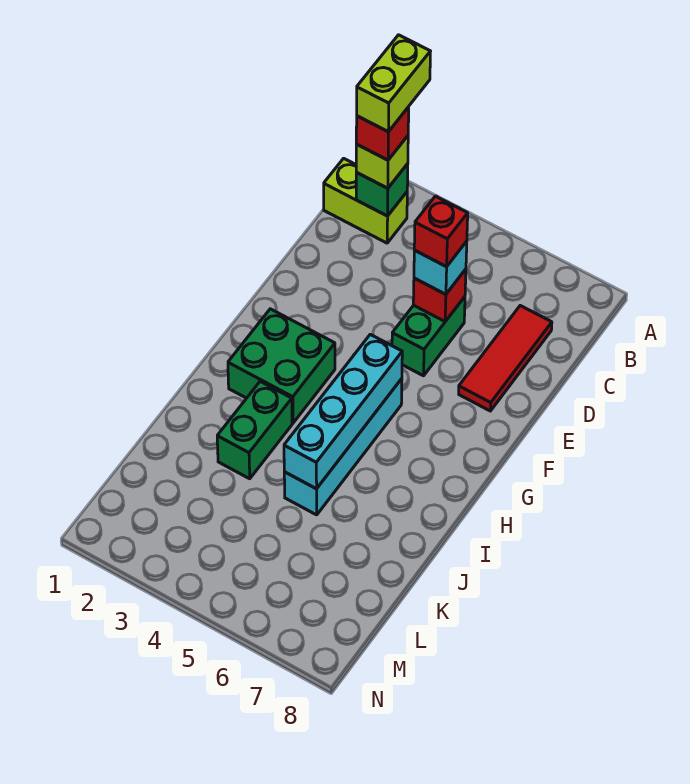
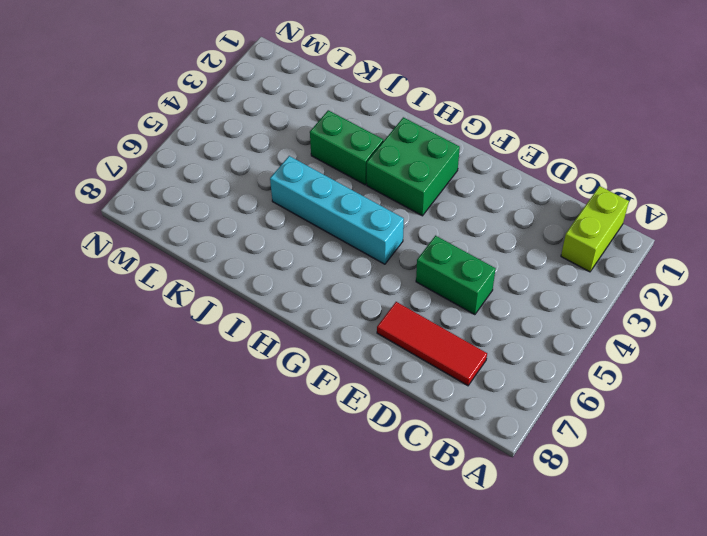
none -> green brick B2 level 2
none -> red brick D5 level 2
none -> cyan brick G5:J5 level 2

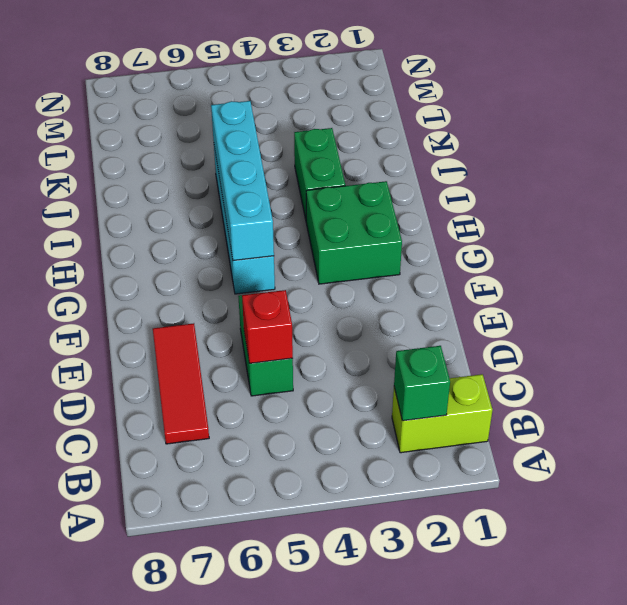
none -> lime brick B2 level 3
none -> cyan brick D5 level 3
none -> red brick B2 level 4

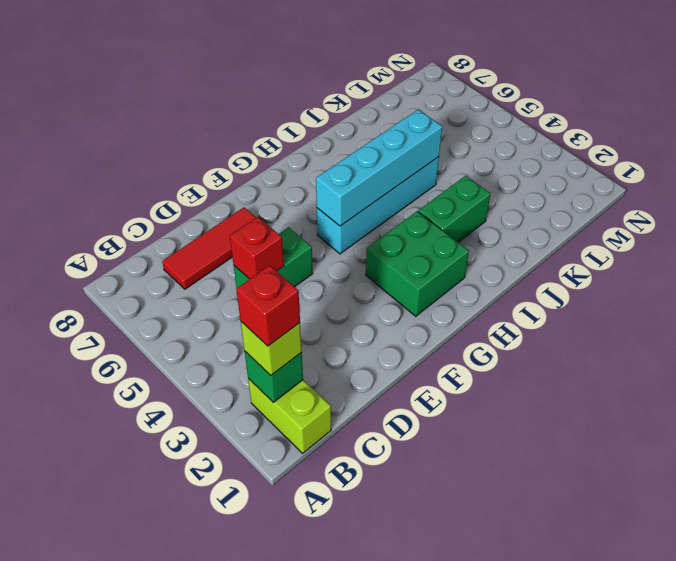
none -> cyan brick D5 level 3
none -> red brick D5 level 4
none -> lime brick A2:B2 level 5

